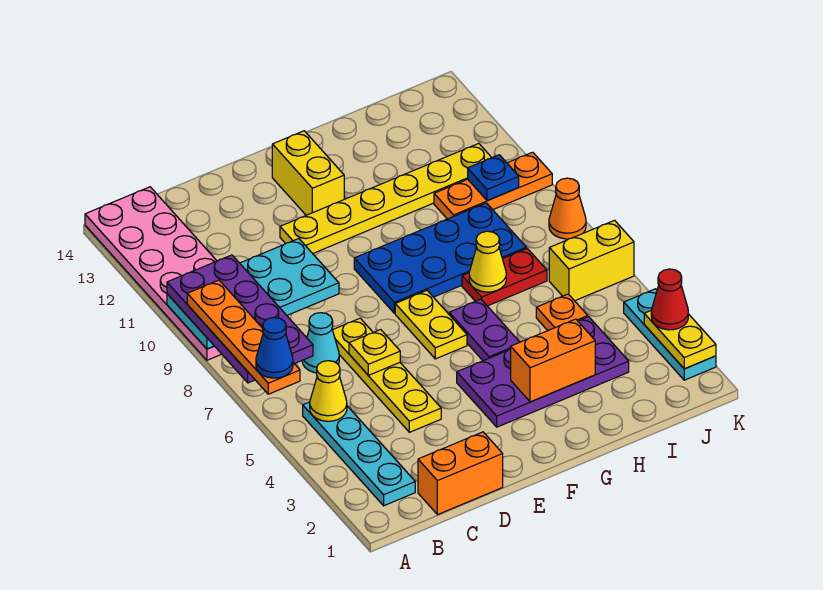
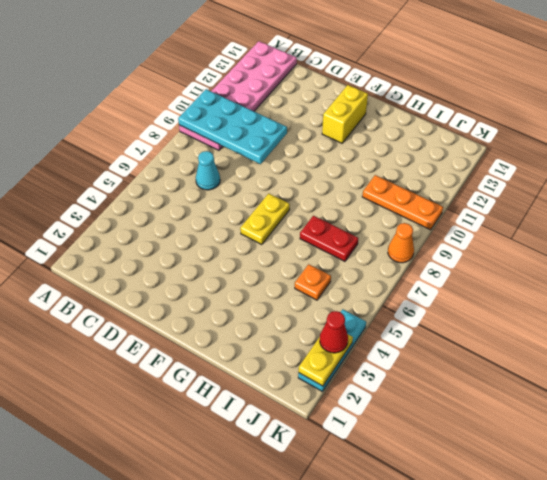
none -> cyan plate B2:B5 level 1
none -> orange brick C1:D1 level 1
none -> yellow plate D4:D7 level 1

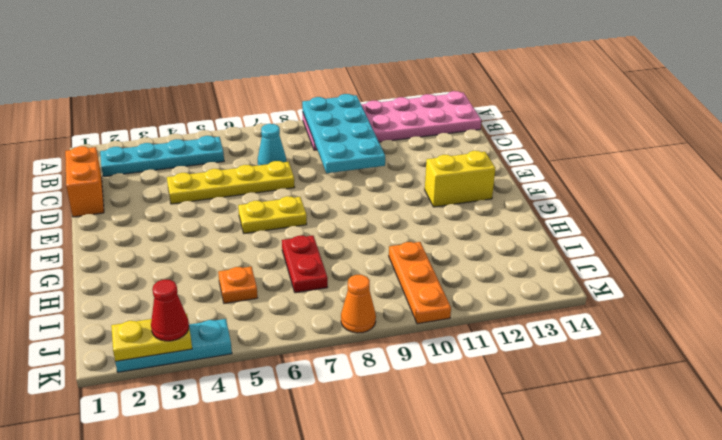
none -> yellow plate E11:J11 level 1
none -> purple plate F3:I4 level 1
none -> blue plate F8:I9 level 1

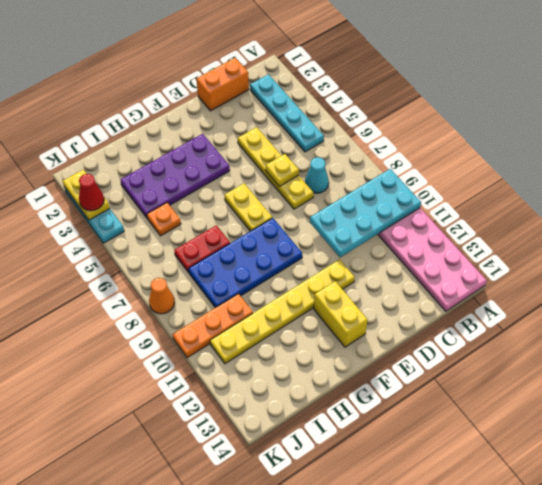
none -> purple plate G5:G6 level 1
none -> yellow brick J6:K6 level 1
none -> yellow cone B5 level 2

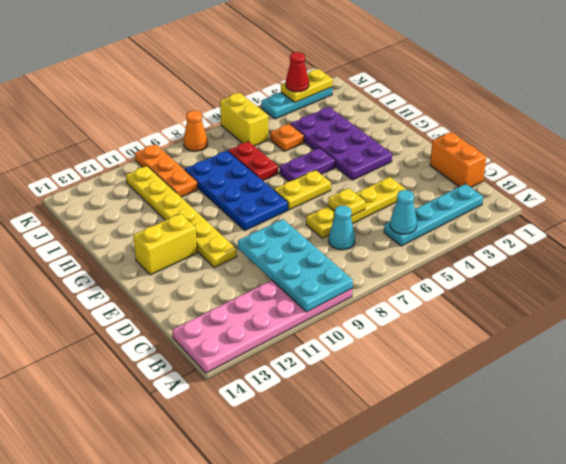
cyan cone B5 level 2 -> yellow cone B5 level 2
none -> orange brick G3:H3 level 2
none -> yellow cone H7 level 2
none -> blue plate J10 level 2

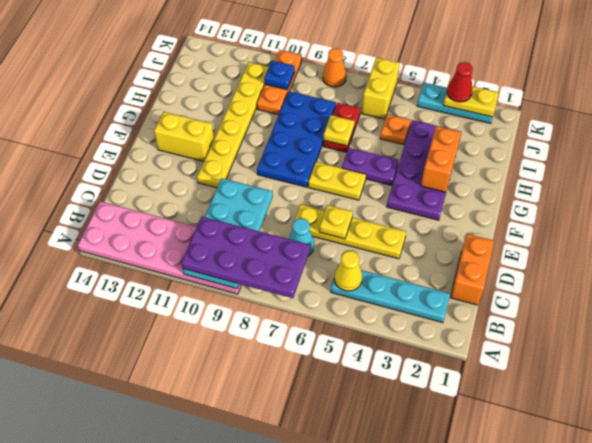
yellow plate H7 level 2 -> yellow cone H7 level 2
none -> orange plate A6:A9 level 4
none -> blue cone A6 level 5

